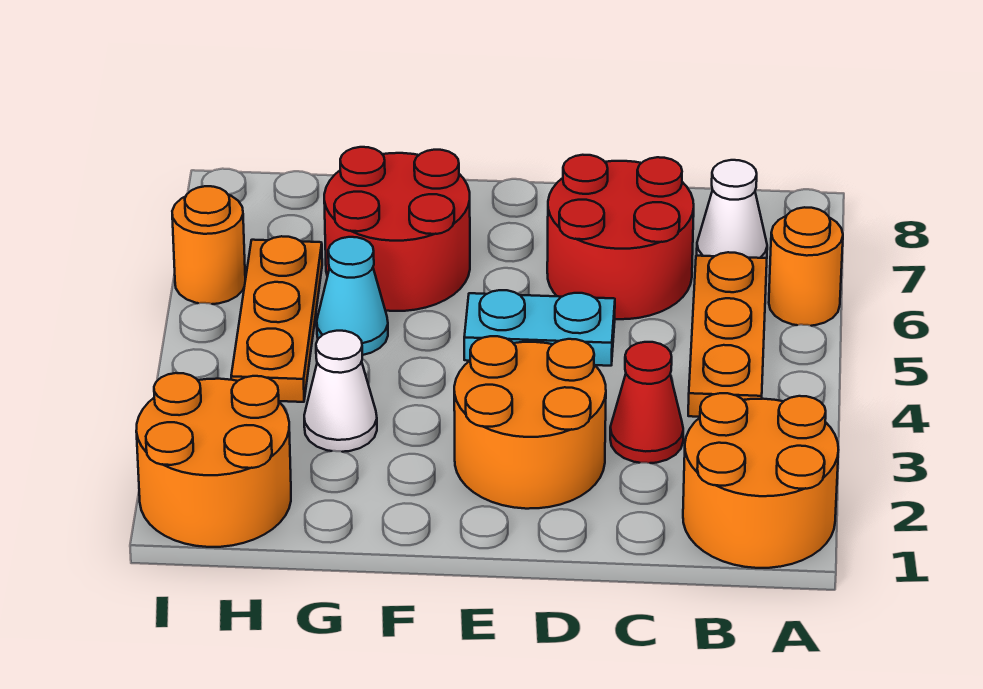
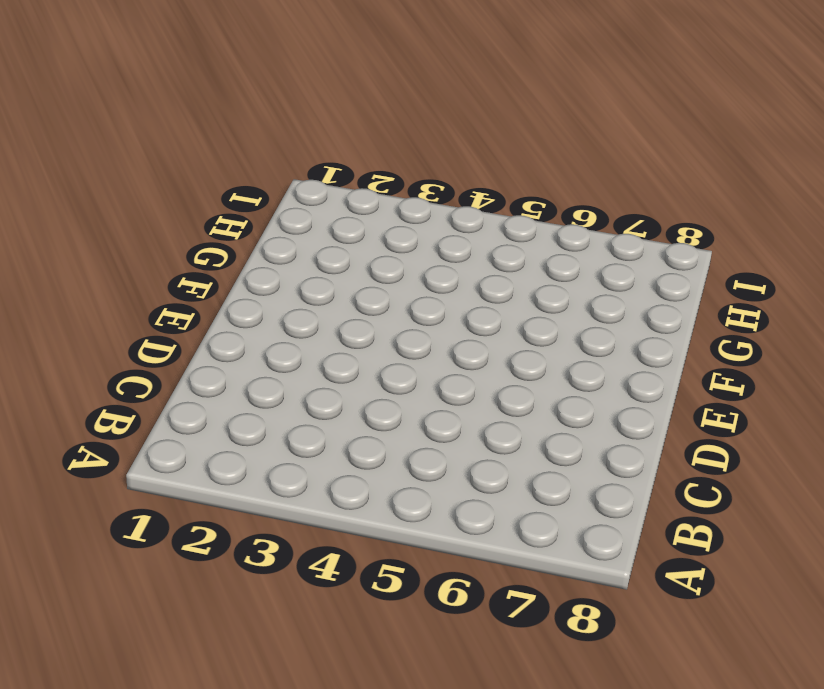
none -> orange round brick A1:B2 level 1
none -> orange round brick A6 level 1
none -> orange plate B4:B6 level 1

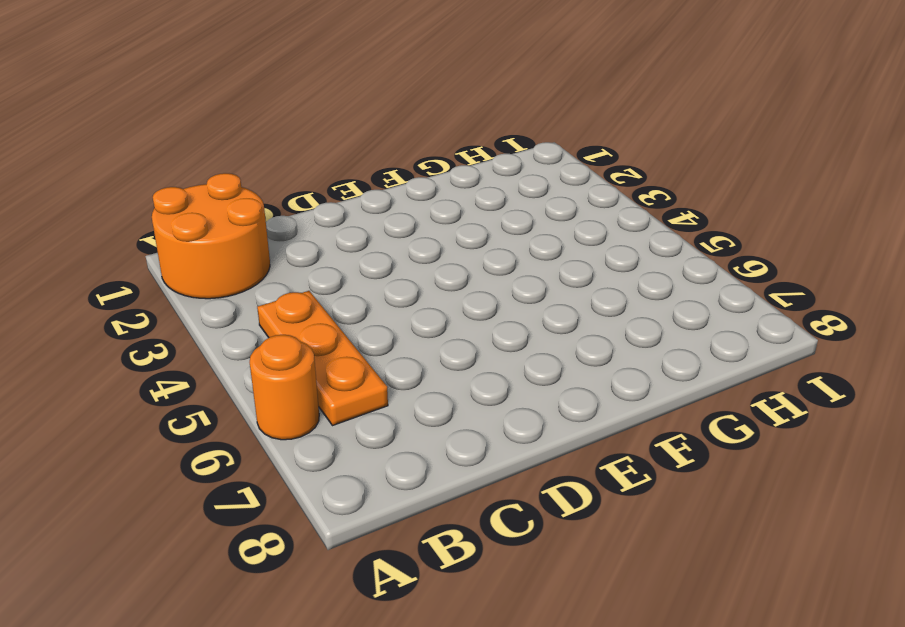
none -> white cone B7 level 1
none -> red cone C3 level 1
none -> red round brick C6:D7 level 1

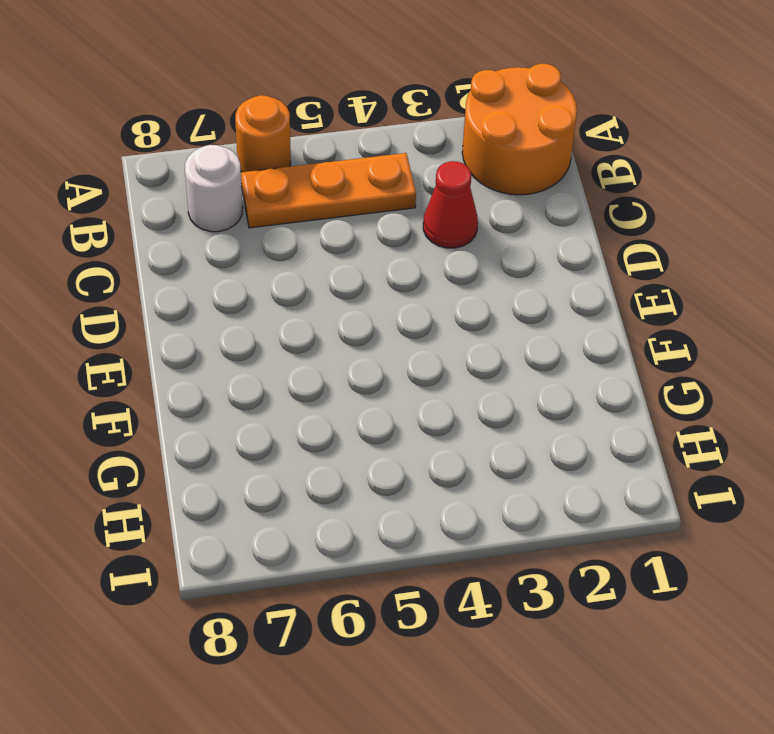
white round brick B7 level 1 -> white cone B7 level 1
none -> red round brick C6:D7 level 1
none -> orange round brick D2:E3 level 1
none -> cyan plate D5:E5 level 1

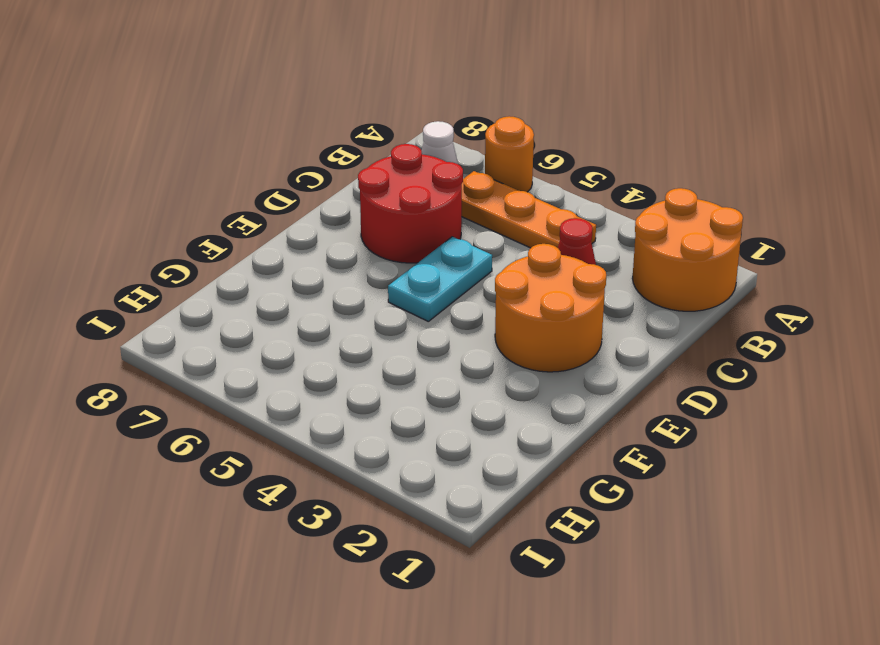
none -> red round brick F6:G7 level 1
none -> white cone G3 level 1
none -> cyan cone G5 level 1

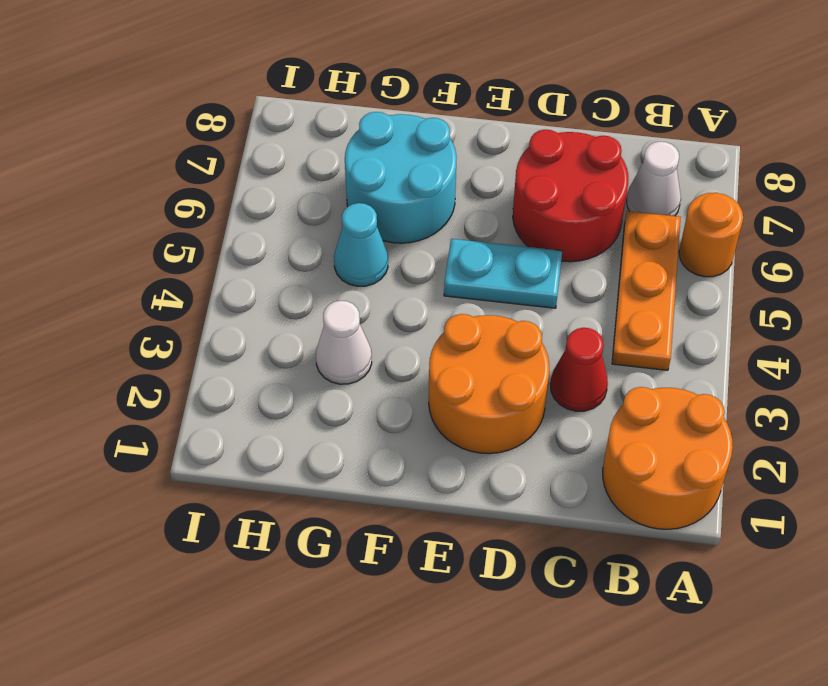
cyan round brick F6:G7 level 1 -> red round brick F6:G7 level 1
none -> orange round brick H1:I2 level 1
none -> orange plate H4:H6 level 1
none -> orange round brick I6 level 1

